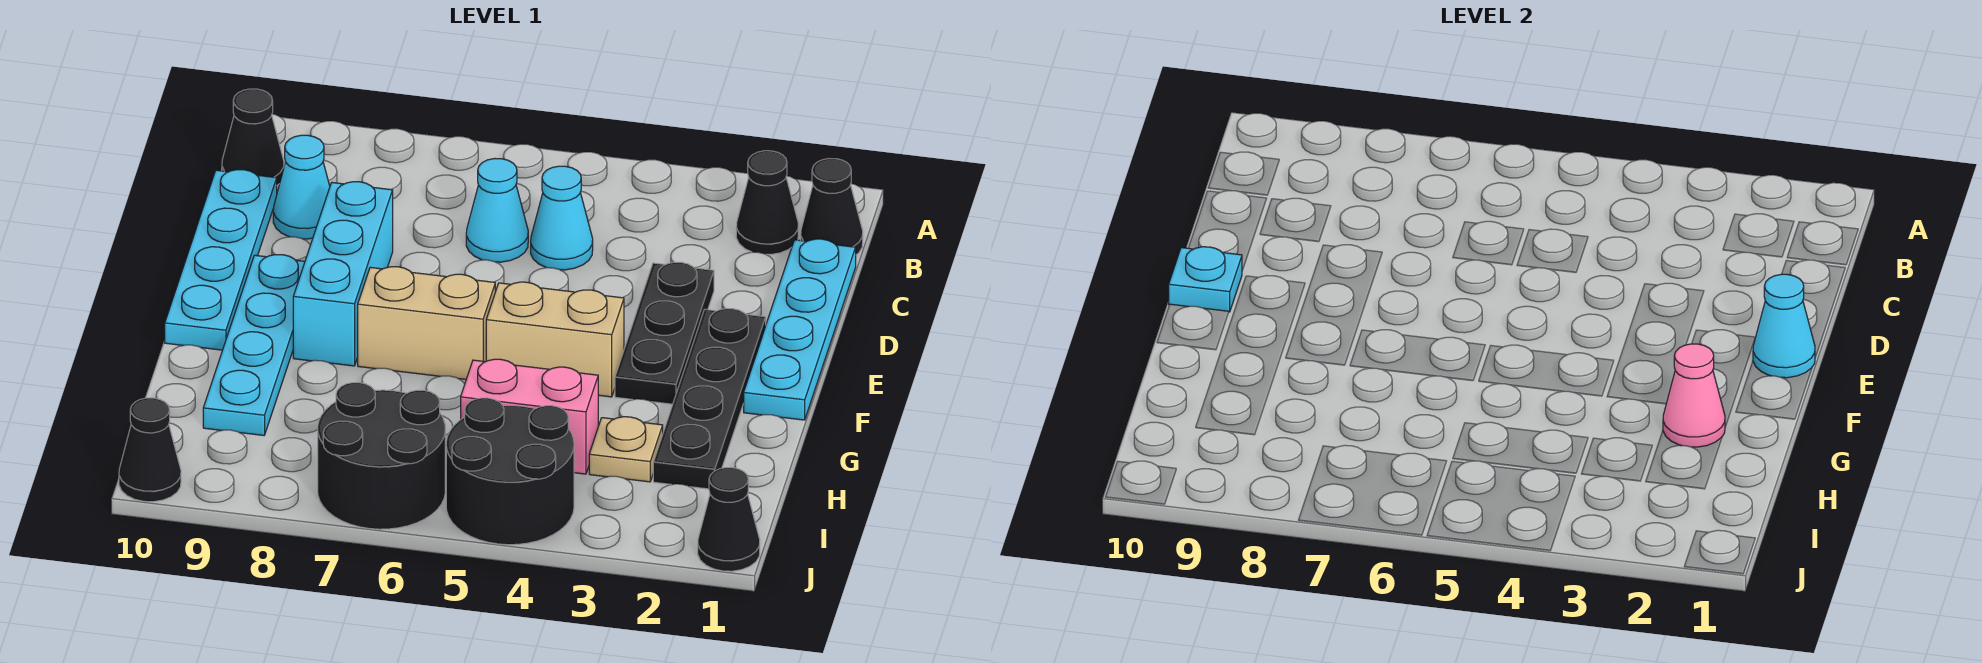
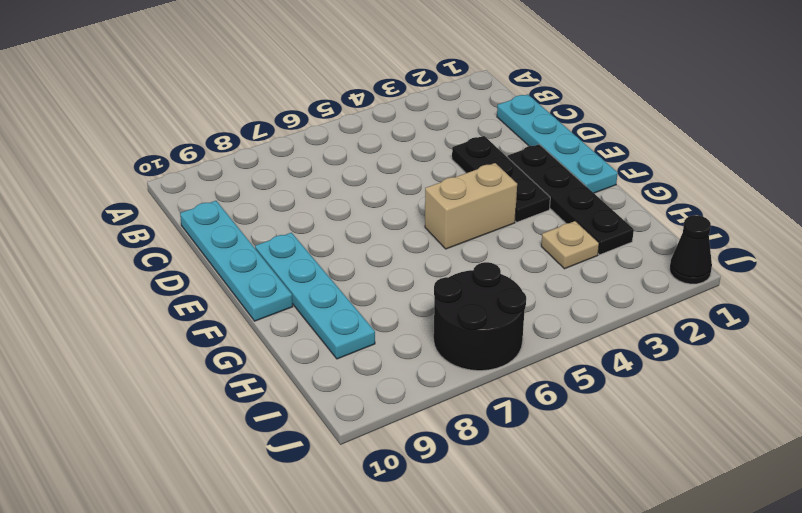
none -> black cone B1 level 1
none -> black cone B2 level 1
none -> black cone B10 level 1

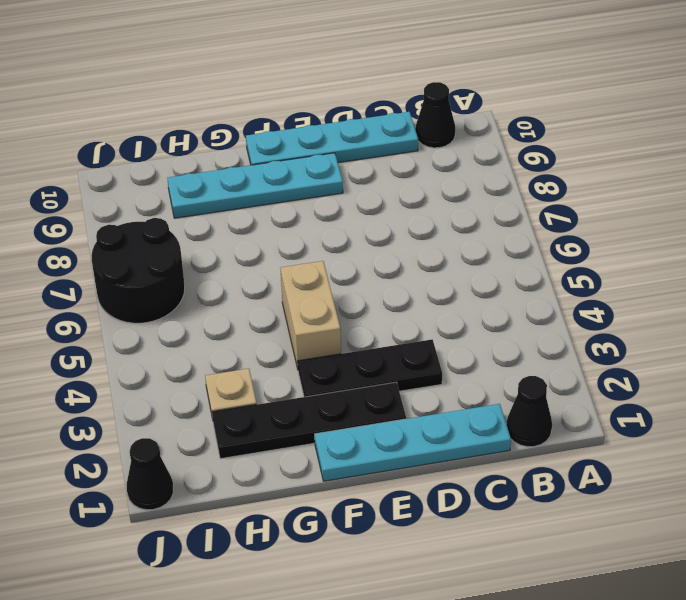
none -> black cone B2 level 1
none -> cyan cone C5 level 1
none -> cyan cone C6 level 1

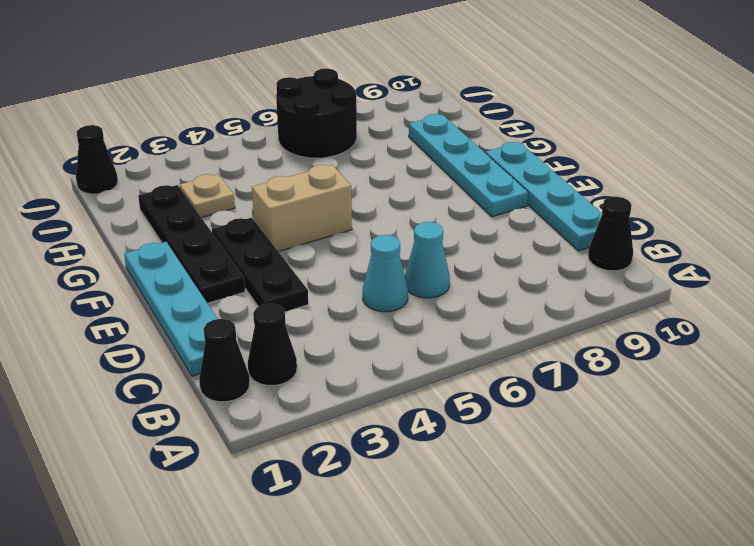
none -> cyan cone C9 level 1
none -> cyan brick D8:F8 level 1
none -> tan brick F6:F7 level 1

